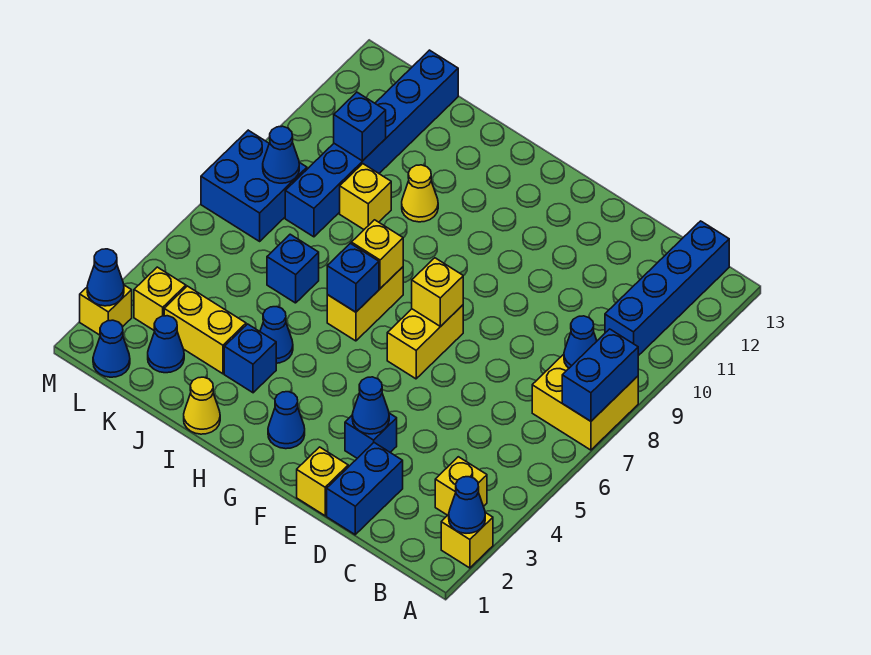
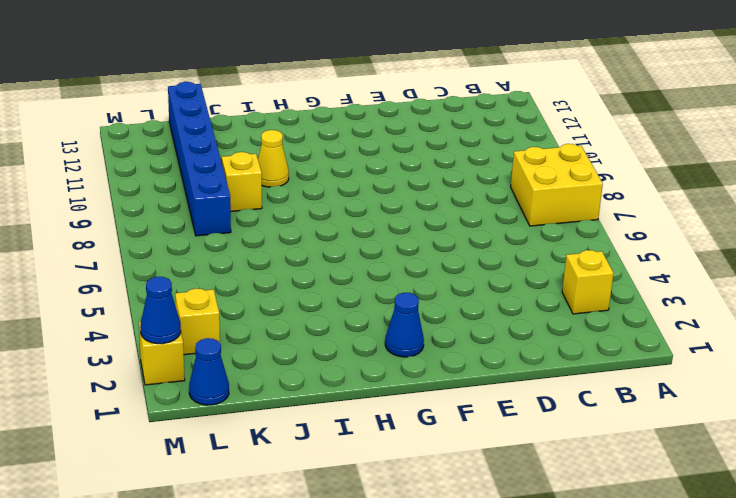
none -> yellow brick A2 level 1
none -> blue brick B10:B13 level 1
none -> blue brick D1:D2 level 1
none -> yellow brick E1 level 1

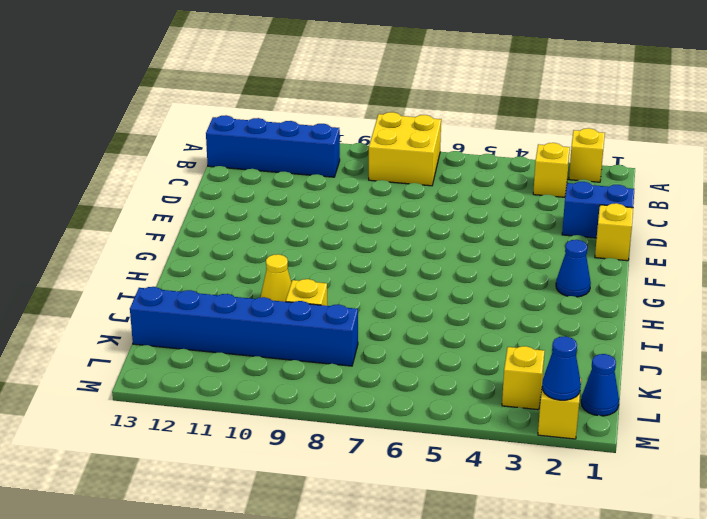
none -> blue brick E3 level 1
none -> yellow brick F6:F7 level 1
none -> yellow brick H6:H7 level 1
none -> yellow cone I1 level 1

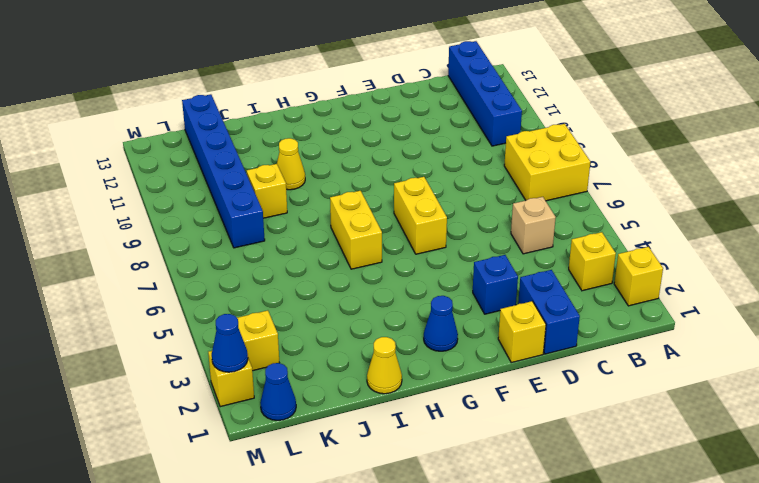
tan brick C5 level 1 -> none
none -> blue brick I3 level 1
none -> blue cone I4 level 1
none -> yellow brick J3:K3 level 1
none -> blue brick J6 level 1

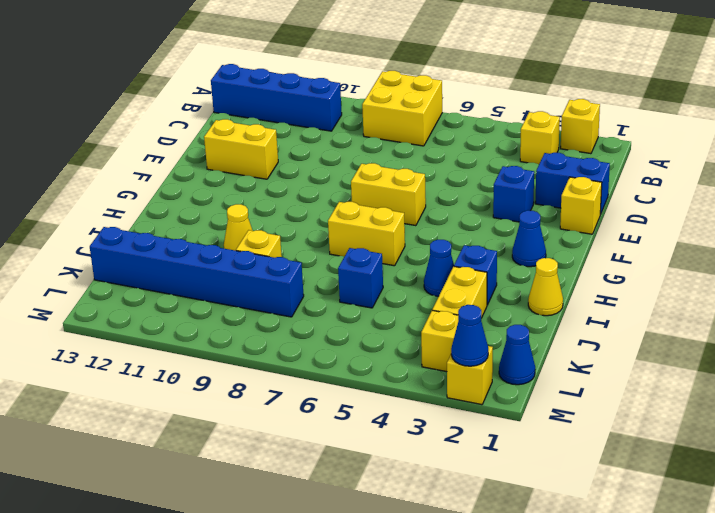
yellow brick E11:E12 level 1 -> none
none -> blue cone K2 level 1
none -> blue brick L7:M8 level 1
none -> blue cone A2 level 2
none -> blue brick A7:A8 level 2

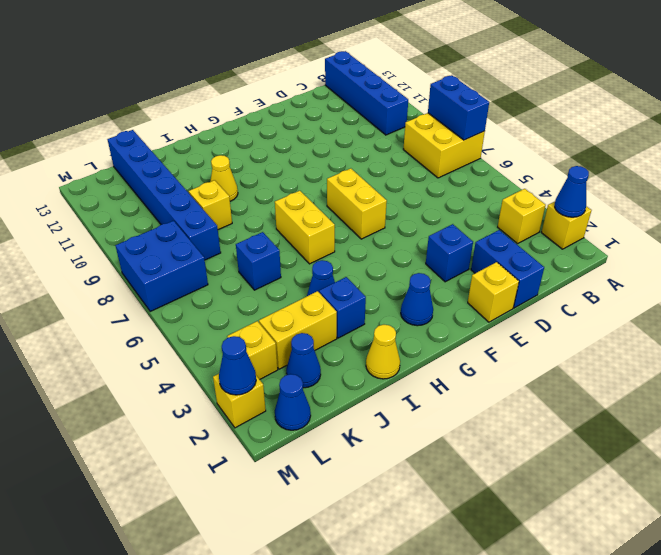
none -> blue cone B8 level 2
none -> blue cone E3 level 2
none -> yellow brick F7 level 2
none -> blue brick H6 level 2

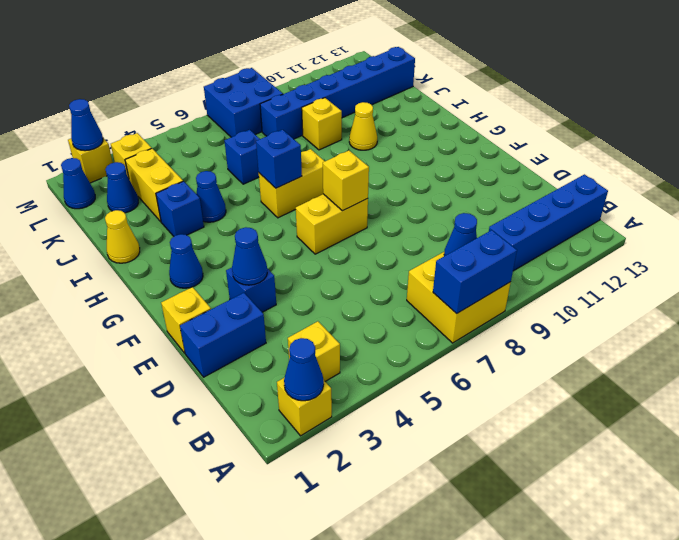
none -> yellow brick H7 level 2
none -> blue brick K10 level 2
none -> blue cone L8 level 2

